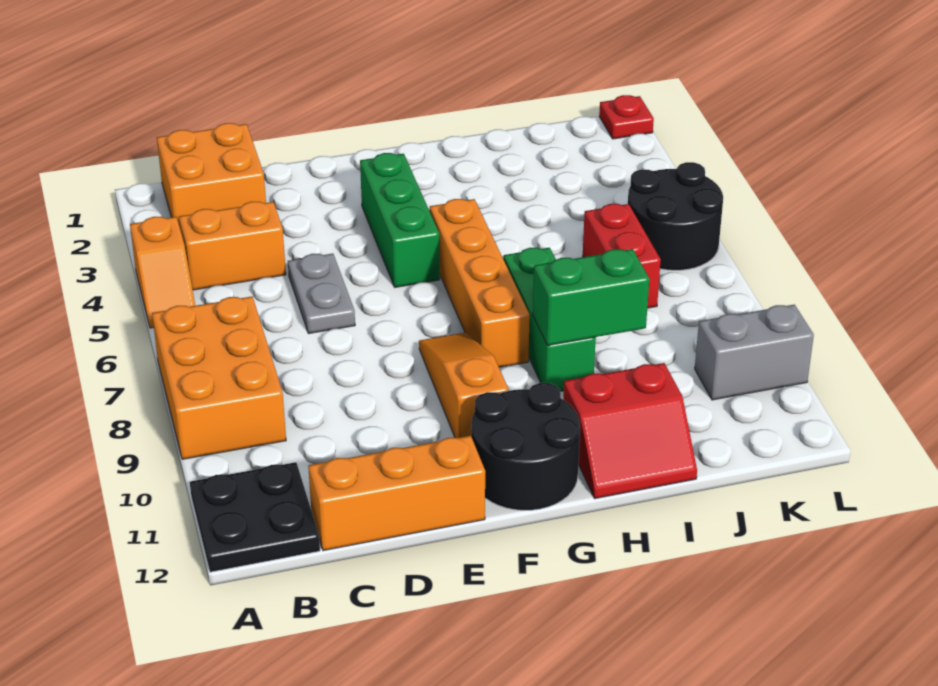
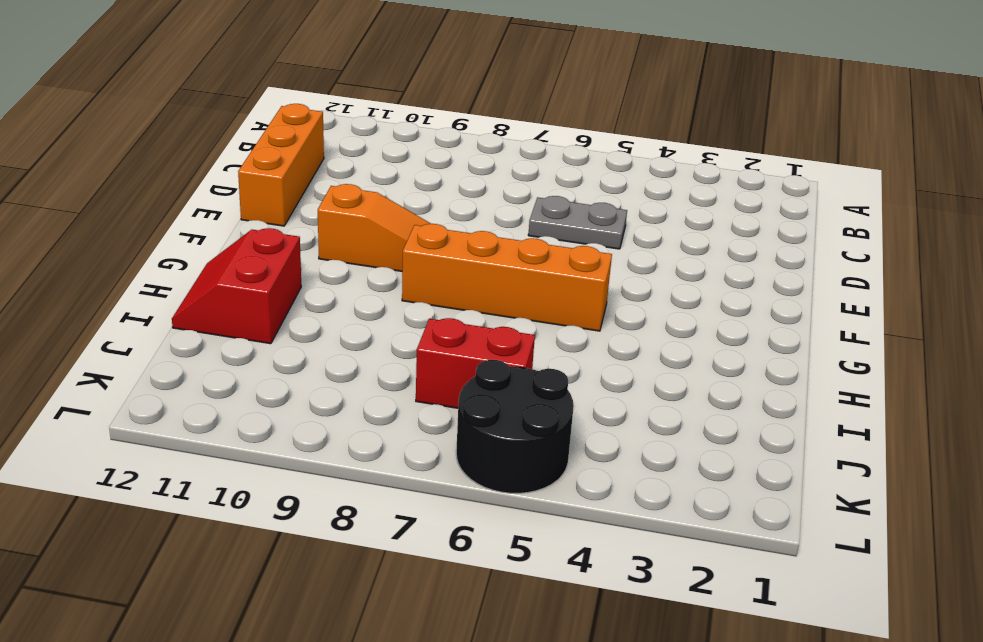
none -> orange slope A4:A5 level 1 top 4
none -> orange brick A7:B9 level 1
none -> black plate A11:B12 level 1

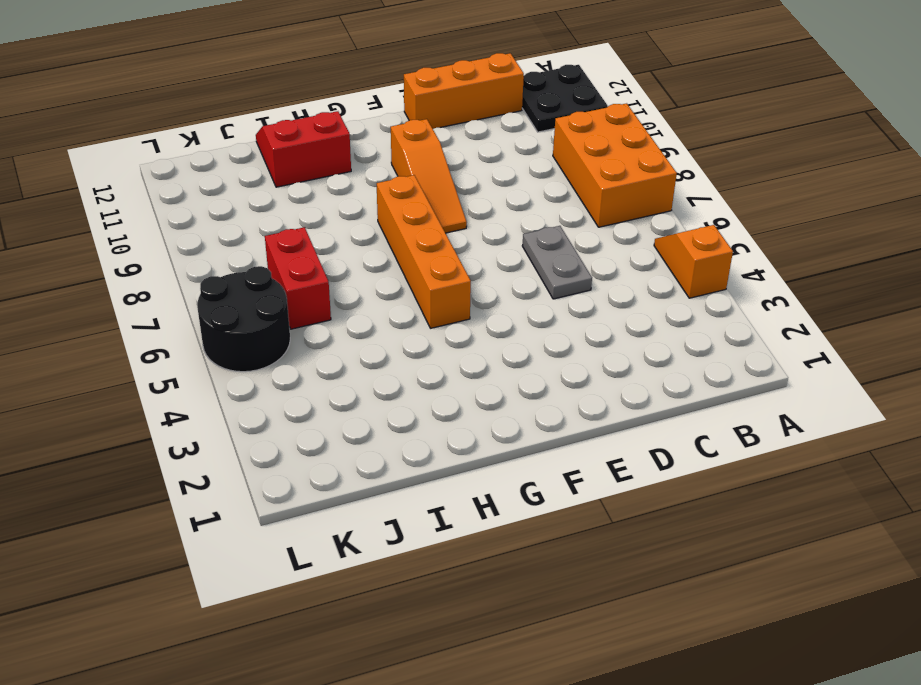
none -> orange brick B1:C2 level 1
none -> orange brick B4:C4 level 1
none -> green brick F3:F5 level 1

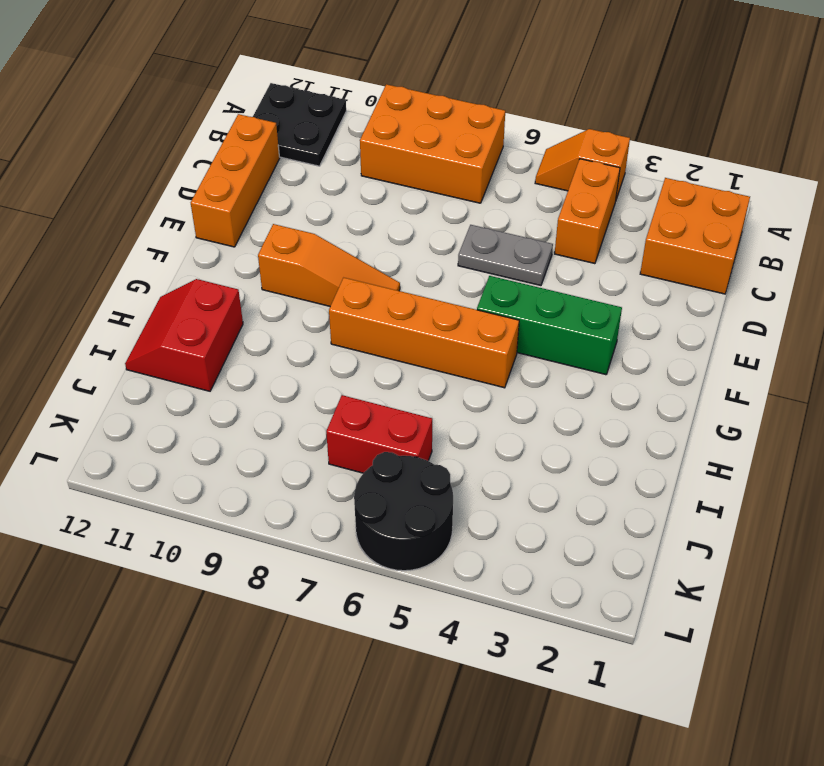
none -> black round brick F11:G12 level 1
none -> green brick H7:H9 level 1
none -> grey brick K10:L10 level 1

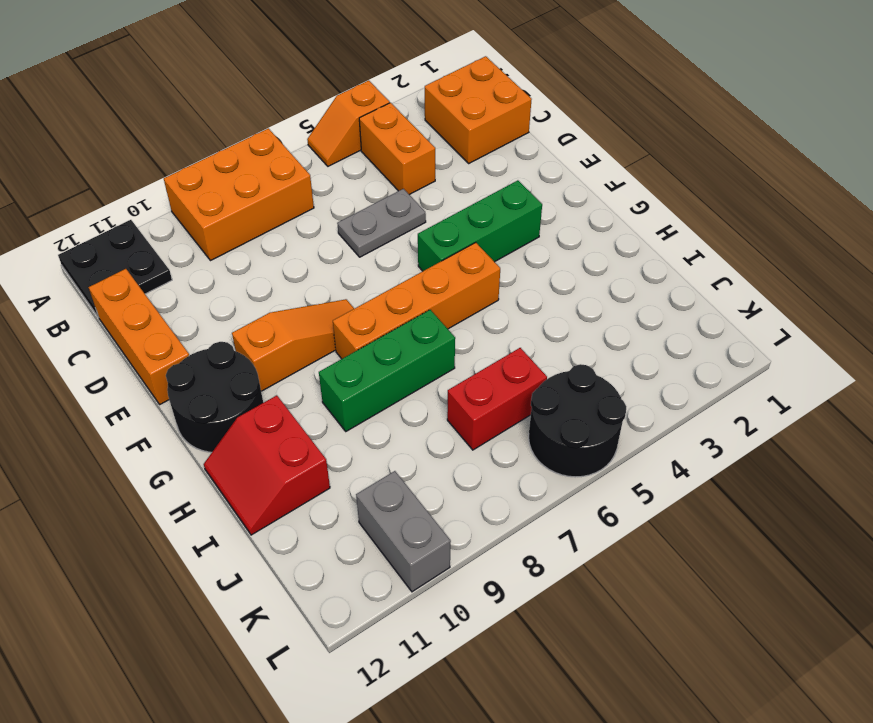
none -> red plate L1 level 1
none -> green brick H9:I9 level 2

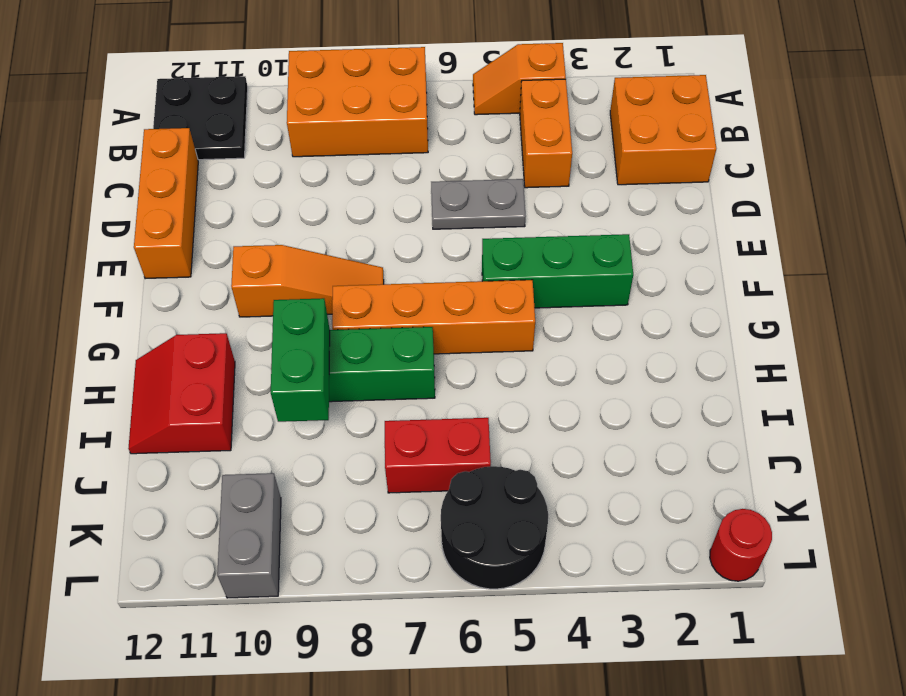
red round brick L1 level 1 -> red plate L1 level 1
none -> black round brick F11:G12 level 1

